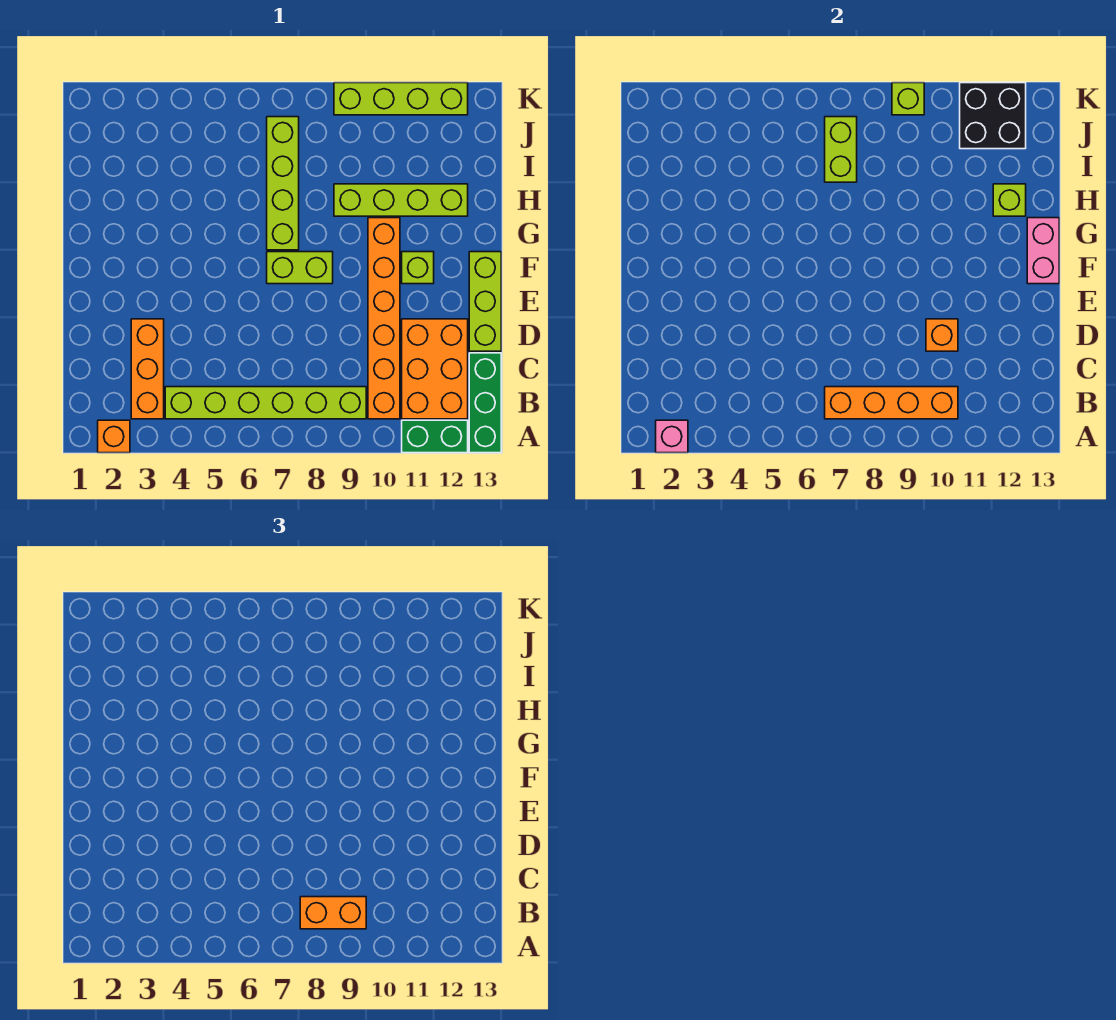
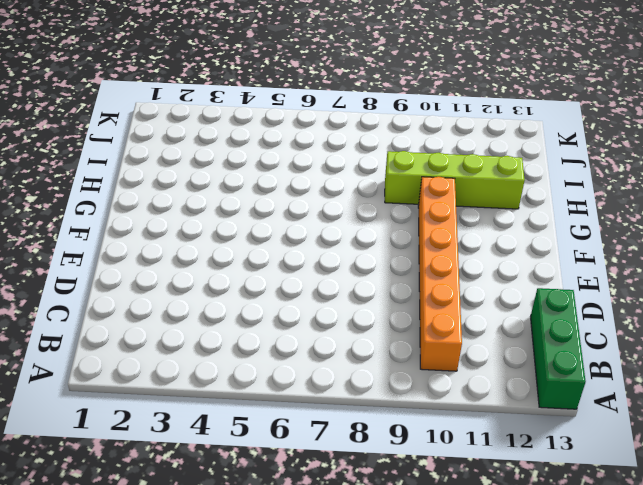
none -> orange brick A2 level 1
none -> green brick A11:A12 level 1
none -> orange brick B3:D3 level 1

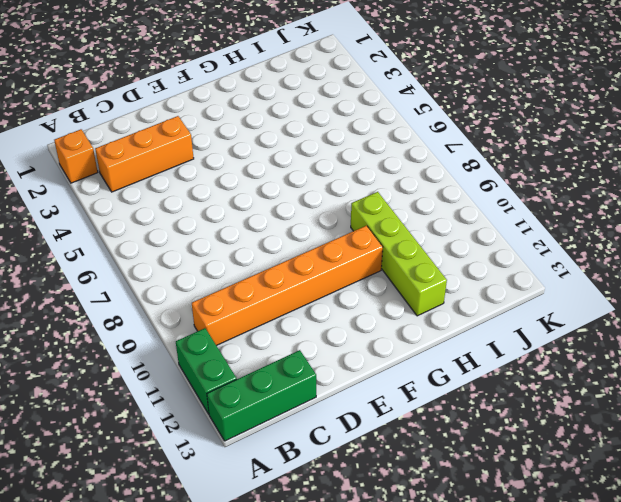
none -> lime brick B4:B9 level 1
none -> orange brick B11:D12 level 1
none -> lime brick D13:F13 level 1

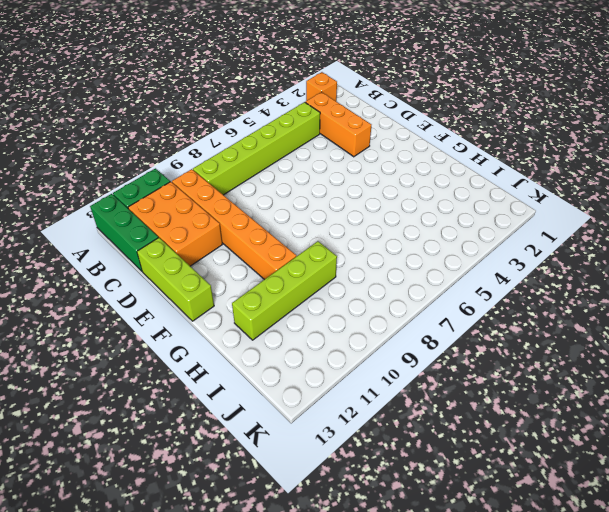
none -> lime brick F7:F8 level 1
none -> lime brick F11 level 1
none -> lime brick G7:J7 level 1

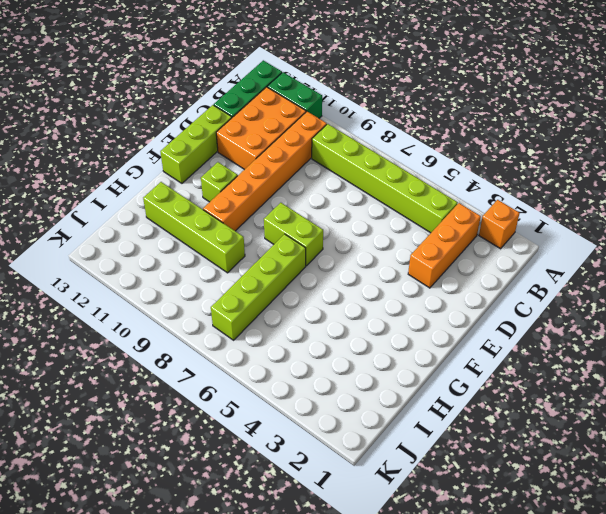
none -> lime brick K9:K12 level 1
none -> pink brick A2 level 2
none -> orange brick B7:B10 level 2

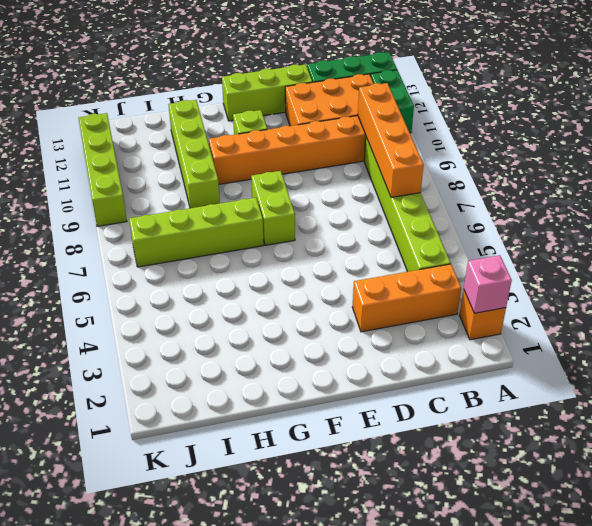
none -> orange brick D10 level 2
none -> pink brick F13:G13 level 2
none -> lime brick H12 level 2

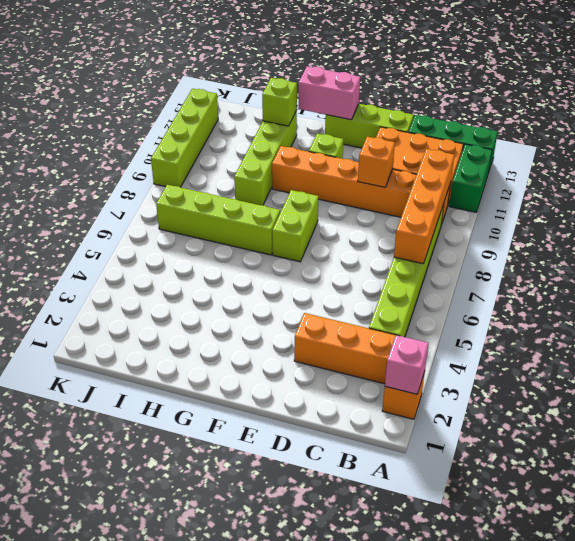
none -> lime brick I7:J7 level 2
none -> black brick J11:K12 level 2
none -> lime brick K9 level 2

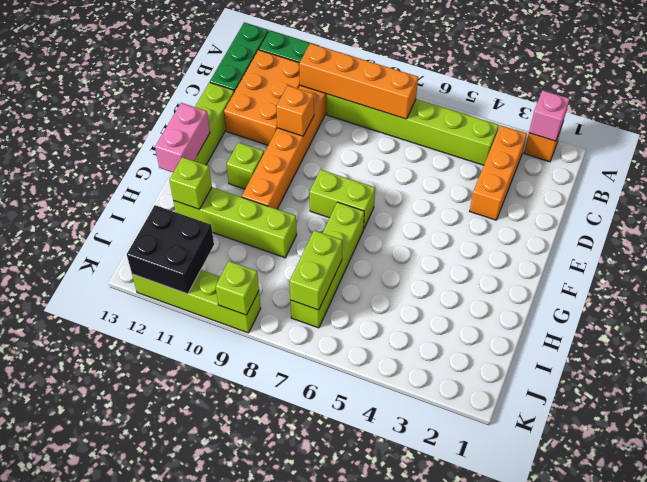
none -> orange brick B8:B9 level 3

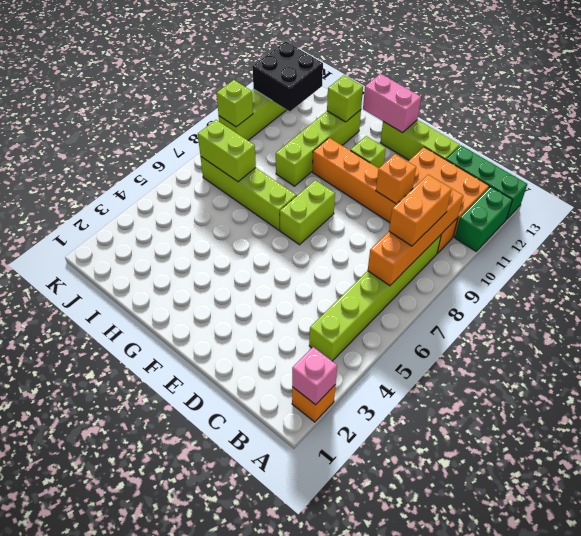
none -> orange brick B3:D3 level 1

